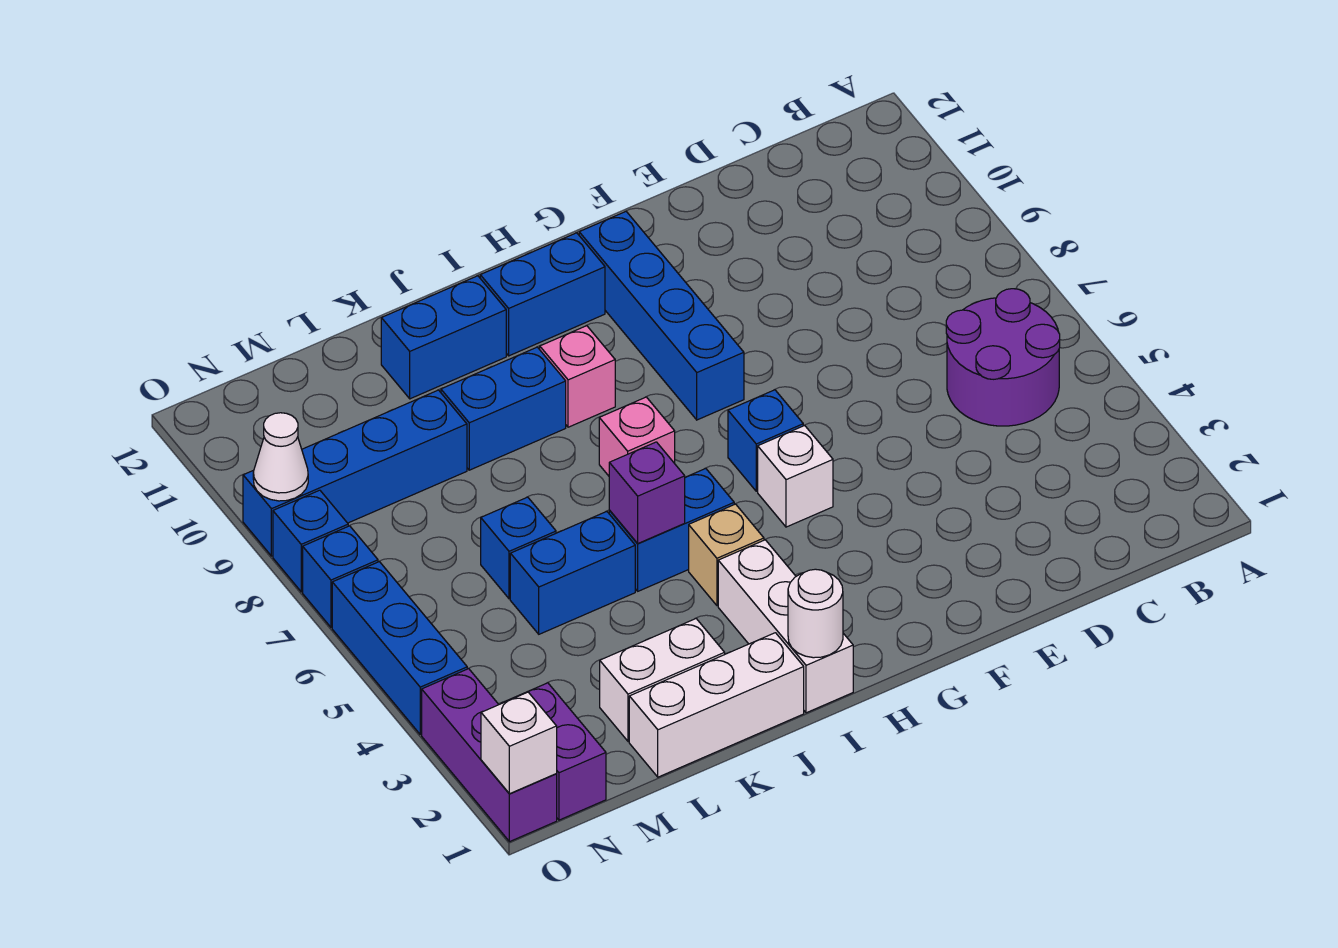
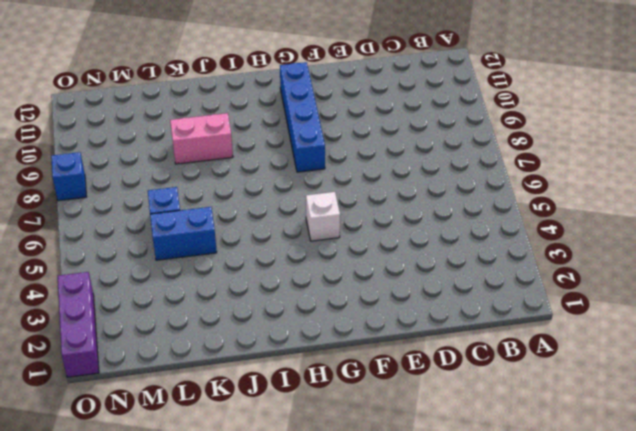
pink brick J9:K9 level 1 -> blue brick J9:K9 level 1
none -> purple round brick B5:C6 level 1
none -> blue brick G6 level 1
none -> blue brick H11:I11 level 1

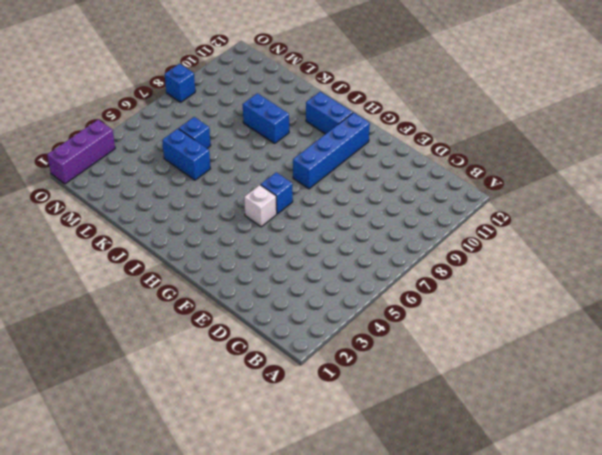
none -> purple round brick B5:C6 level 1
none -> white brick I1:I3 level 1
none -> tan brick I4 level 1

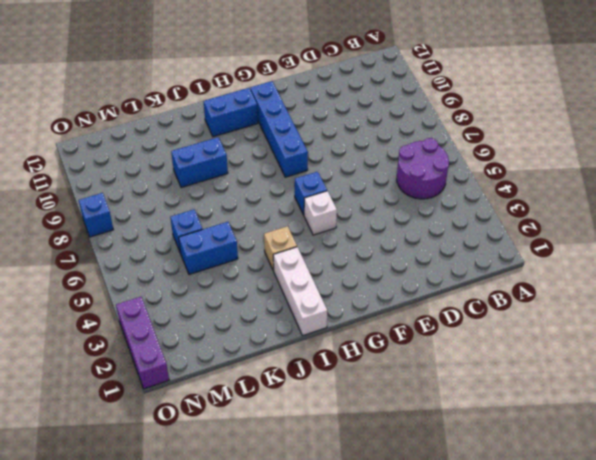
none -> blue brick I5:J5 level 1
none -> pink brick I7 level 1
none -> pink brick I9 level 1

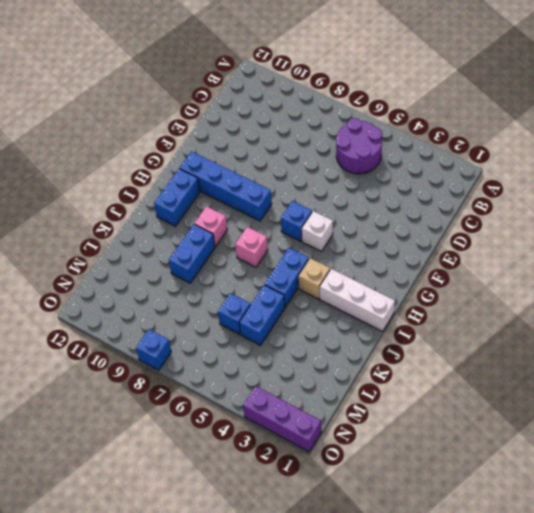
none -> white brick J1:L1 level 1
none -> blue brick J11:K11 level 1
none -> white brick K2:L2 level 1

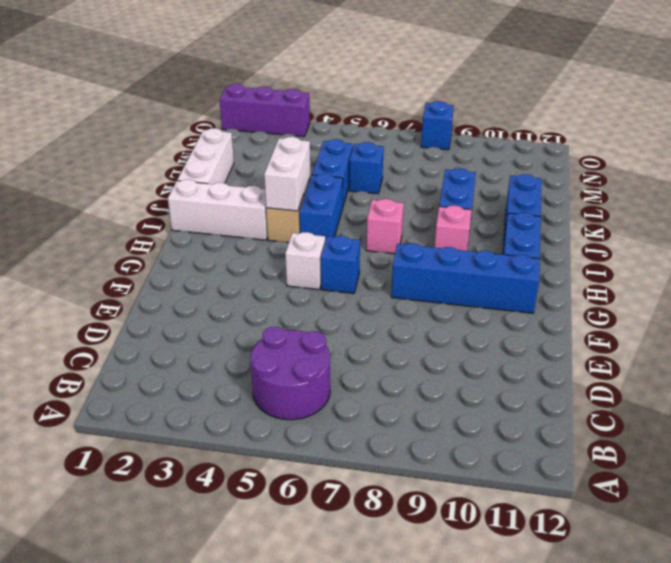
white brick I4:J4 level 2 -> white brick K2:L2 level 1
none -> blue brick L9:O9 level 1
none -> purple brick N1:N2 level 1
none -> blue brick O4:O6 level 1

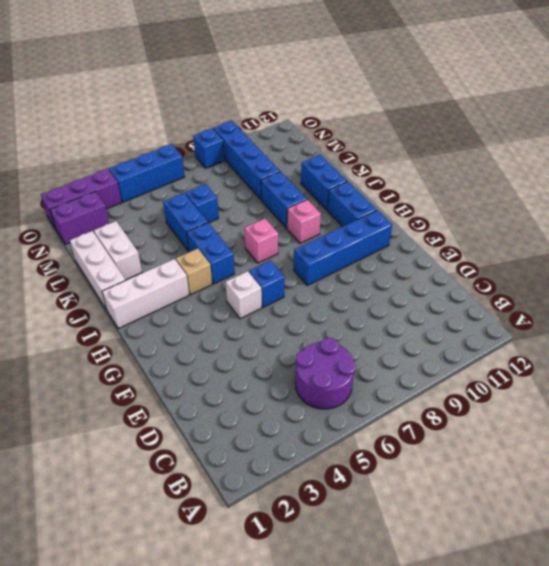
none -> blue brick O7 level 1
none -> white round brick I1 level 2
none -> purple brick J5 level 2

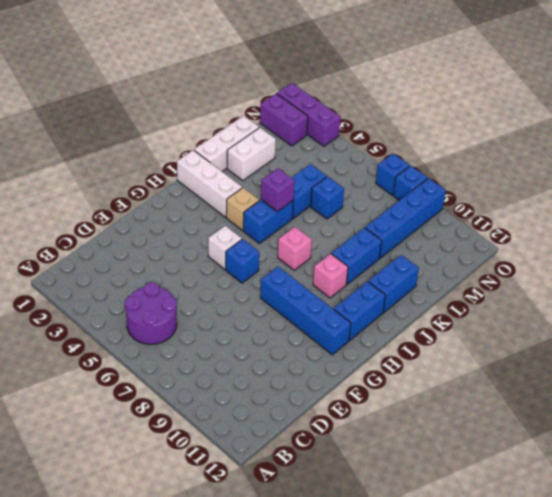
none -> blue brick O4:O6 level 1
none -> white round brick I1 level 2
none -> white brick O1 level 2

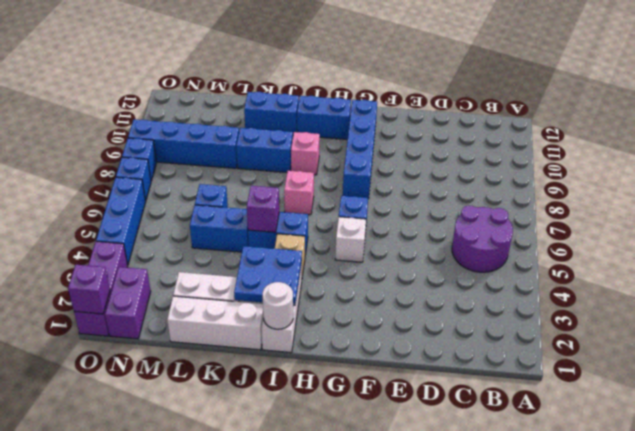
blue plate I2:J3 level 2 -> none
purple brick O1 level 2 -> white brick O1 level 2
none -> white cone O9 level 2

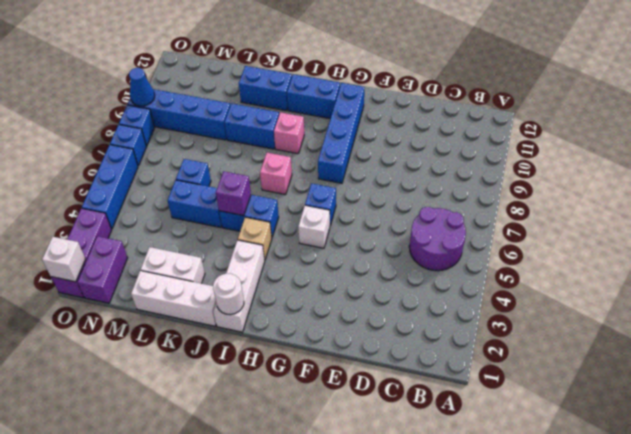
blue cone O9 level 2 -> white cone O9 level 2

